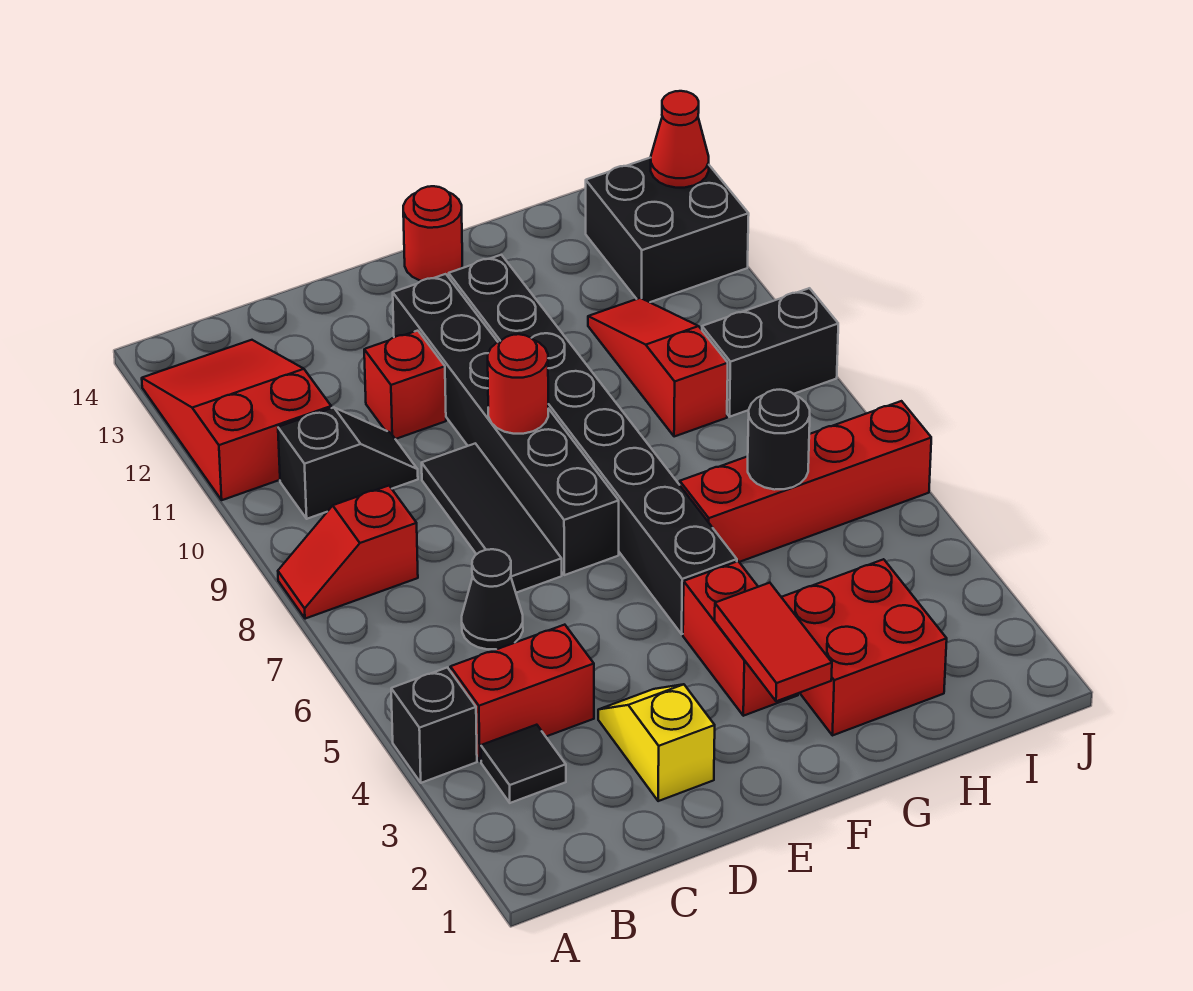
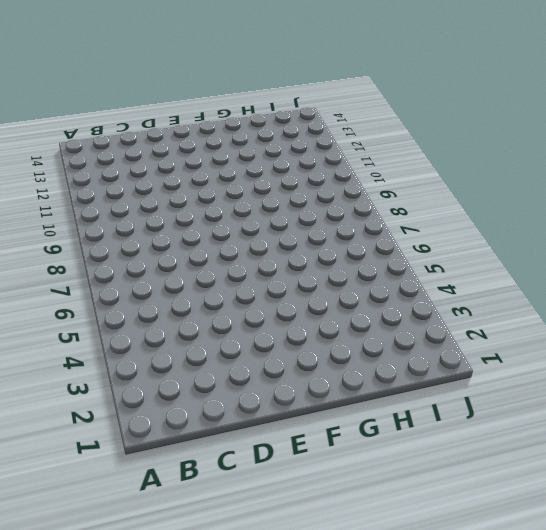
none -> black brick A4 level 1
none -> red slope A8:B8 level 1 top B
none -> red slope A11:B13 level 1 top 11

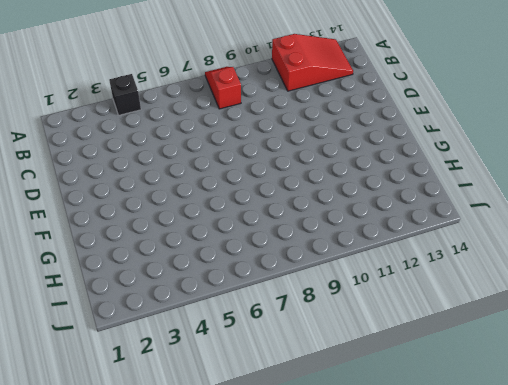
none -> black tile B3 level 1
none -> red brick B4:C4 level 1
none -> black slope B10:C10 level 1 top B

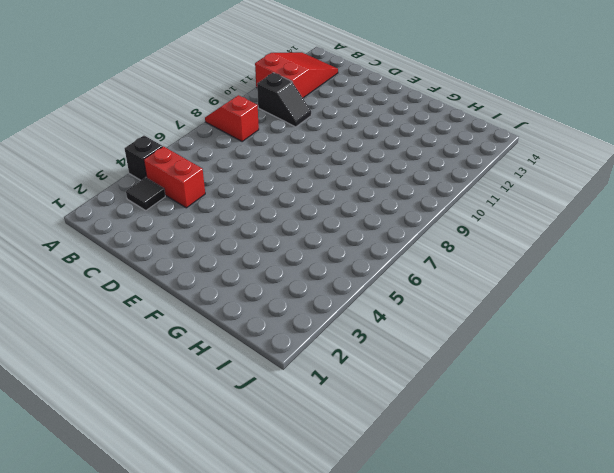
none -> black cone C6 level 1
none -> yellow slope D2:D3 level 1 top 2
none -> black tile D7:D9 level 1

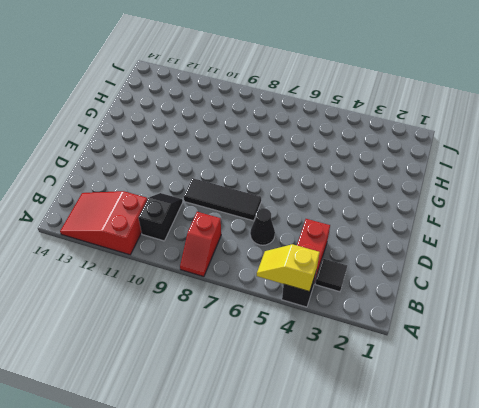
yellow slope A4:A5 level 2 top 4 -> yellow slope D2:D3 level 1 top 2
none -> red brick D11 level 1
none -> black brick E7:E12 level 1
none -> red brick F3:F4 level 1

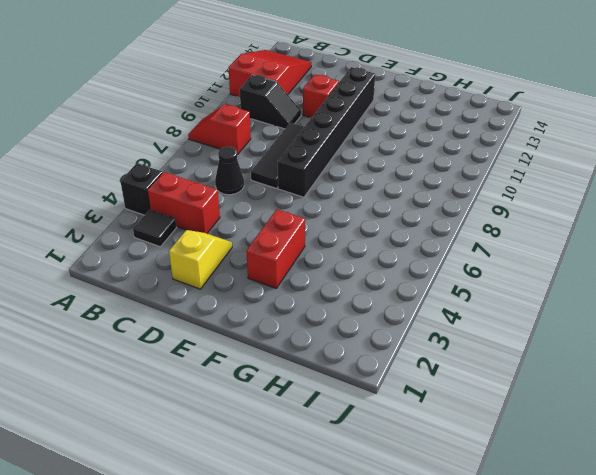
none -> black brick F5:F12 level 1
none -> red round brick F14 level 1
none -> red brick G2:H3 level 1

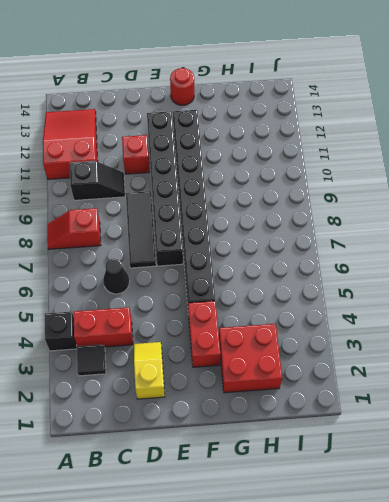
none -> red brick G6:J6 level 1
none -> red slope H9:H11 level 1 top 9
none -> black brick I9:J9 level 1

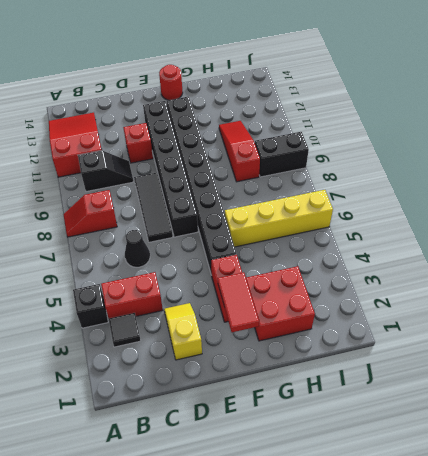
yellow brick G6:J6 level 1 -> red brick G6:J6 level 1
none -> black brick I12:J13 level 1
none -> red round brick E9 level 2
none -> black round brick H6 level 2

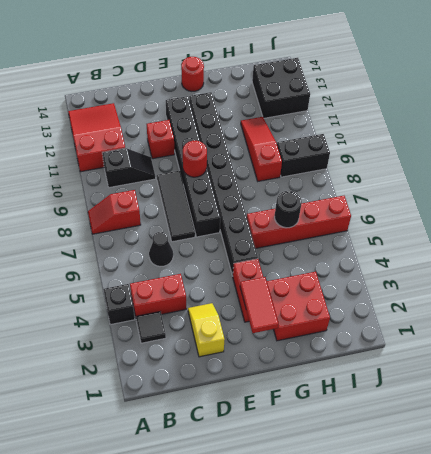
none -> red cone J13 level 2

